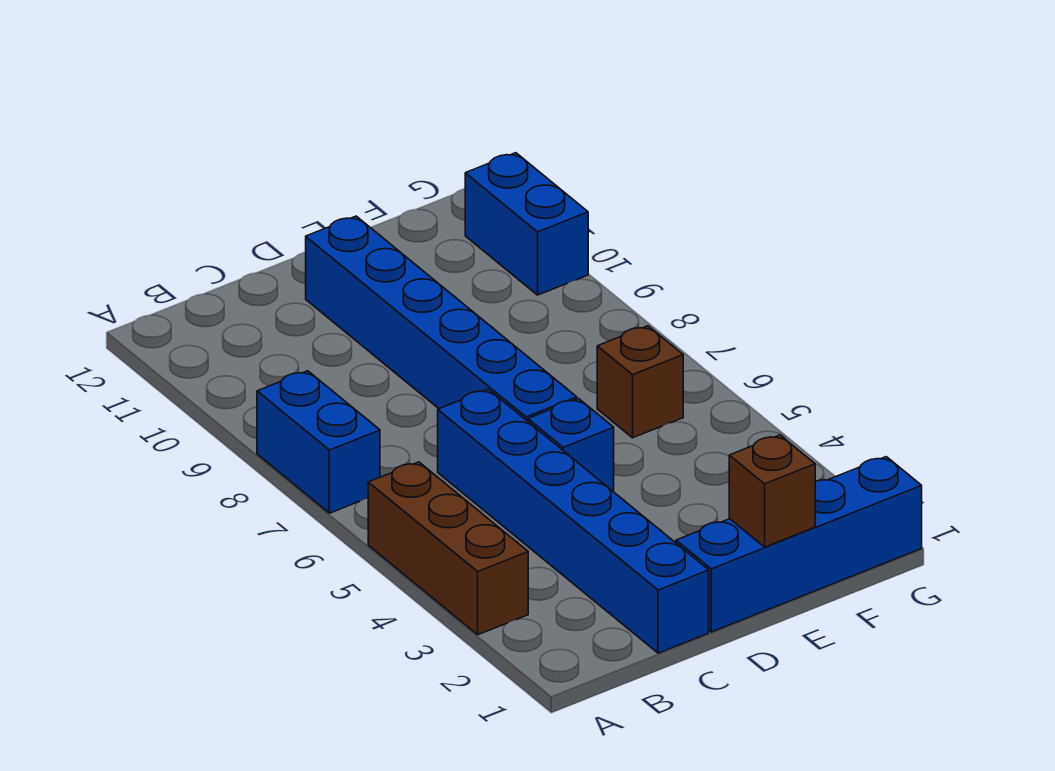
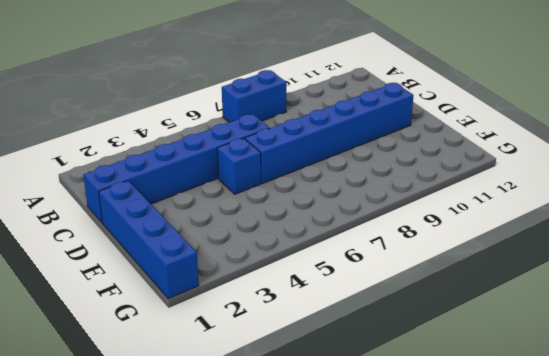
none -> brown brick A3:A5 level 1
none -> brown brick F6 level 1

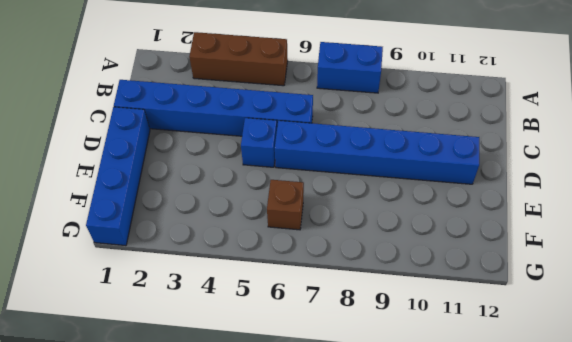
none -> blue brick G10:G11 level 1
none -> brown brick E1 level 2

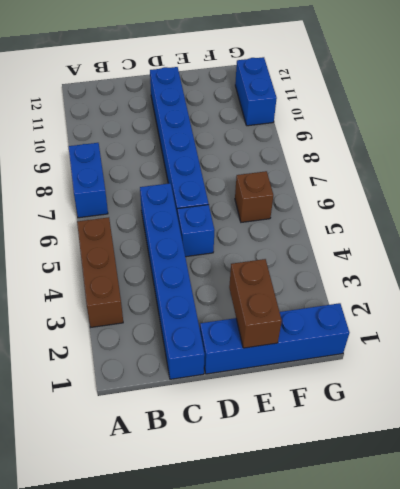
brown brick E1:E2 level 2 -> brown brick E1 level 2

